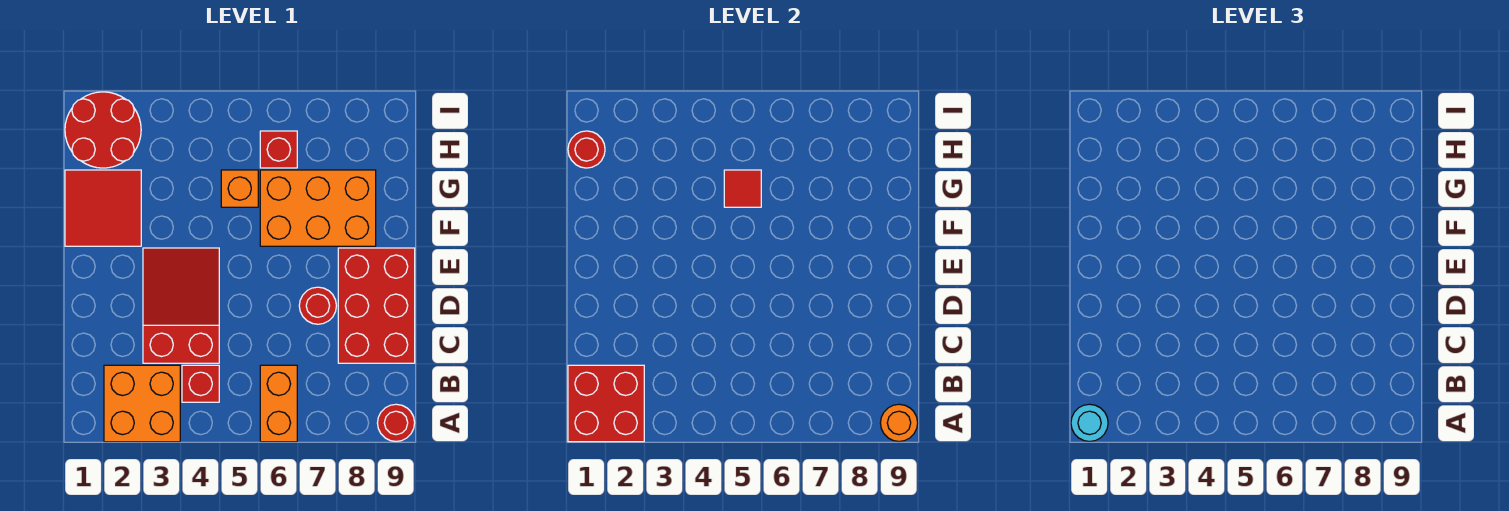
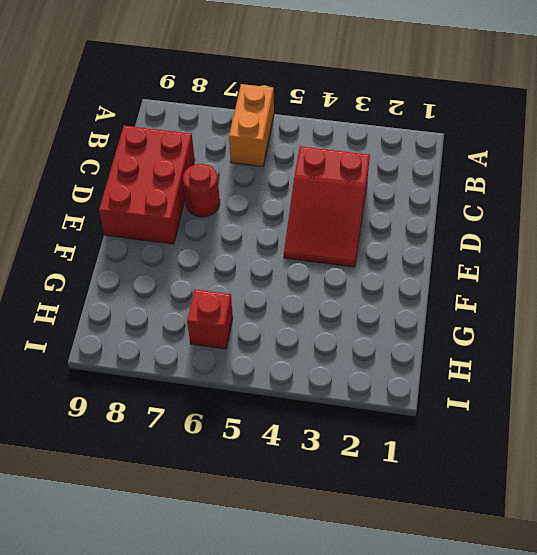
none -> orange brick A2:B3 level 1
none -> red round brick A9 level 1
none -> red brick B4 level 1

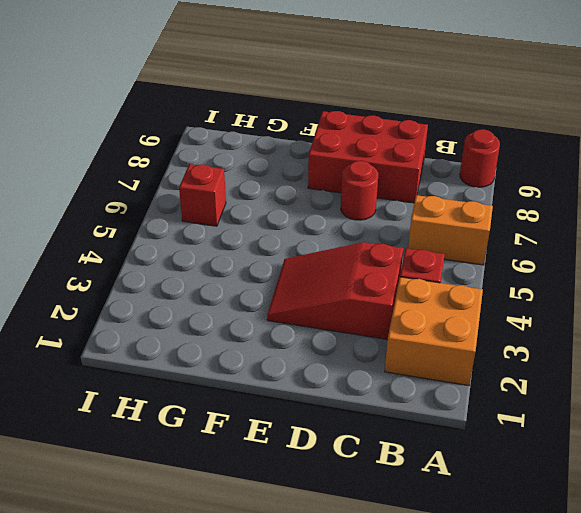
none -> red tile F1:G2 level 1
none -> orange brick F6:G8 level 1
none -> orange brick G5 level 1

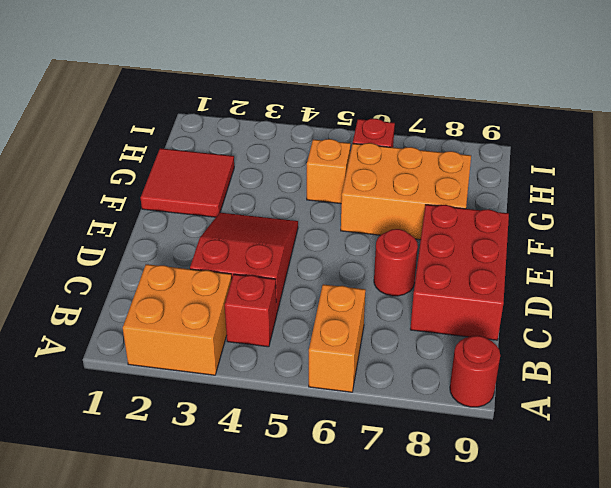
none -> red round brick H1:I2 level 1
none -> red brick A1:B2 level 2
none -> orange round brick A9 level 2

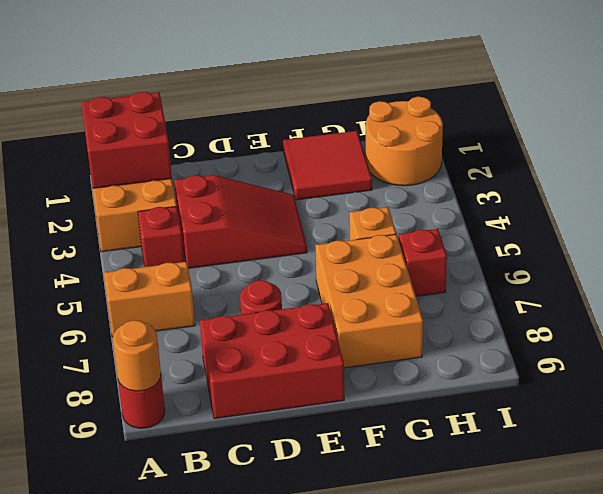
orange round brick H1:I2 level 1 -> red round brick H1:I2 level 1
none -> red tile G5 level 2
none -> red round brick H1 level 2
none -> cyan round brick A1 level 3

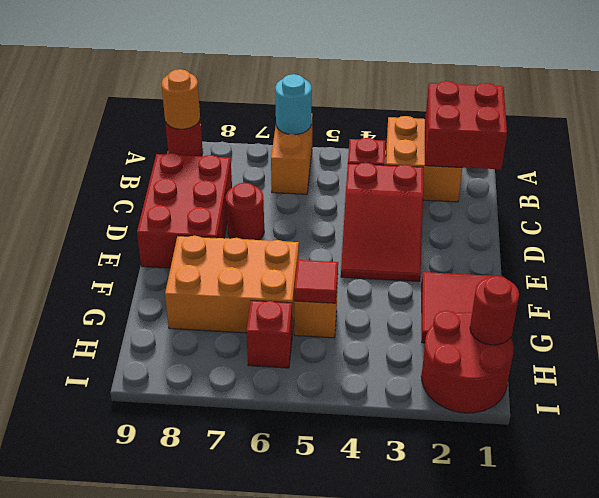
cyan round brick A6 level 2 -> cyan round brick A1 level 3

